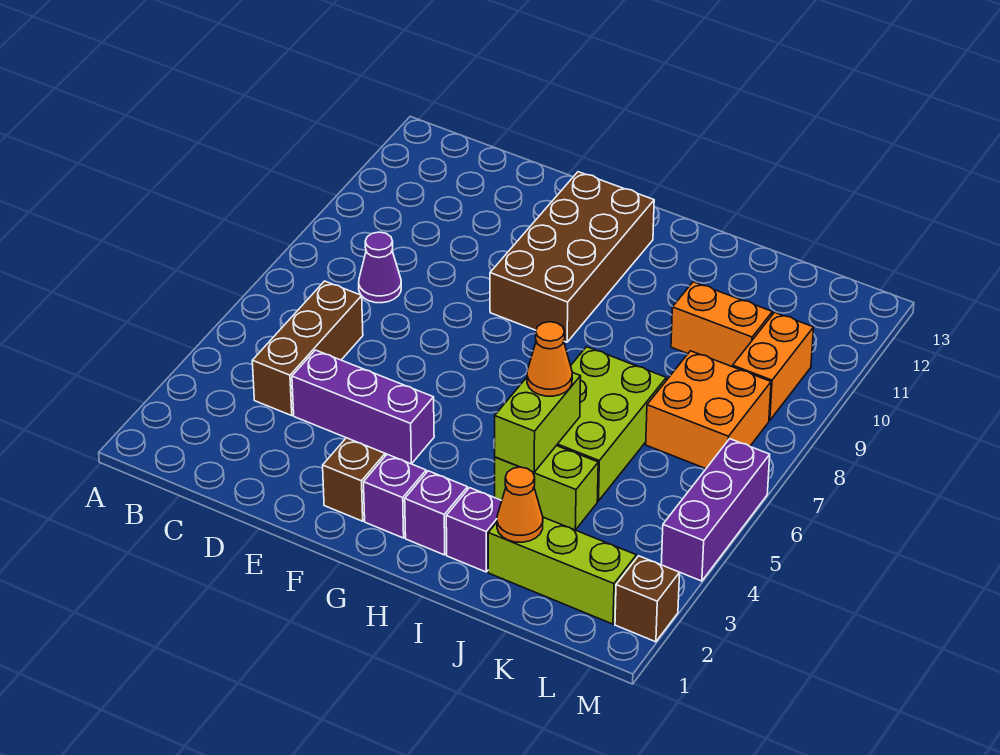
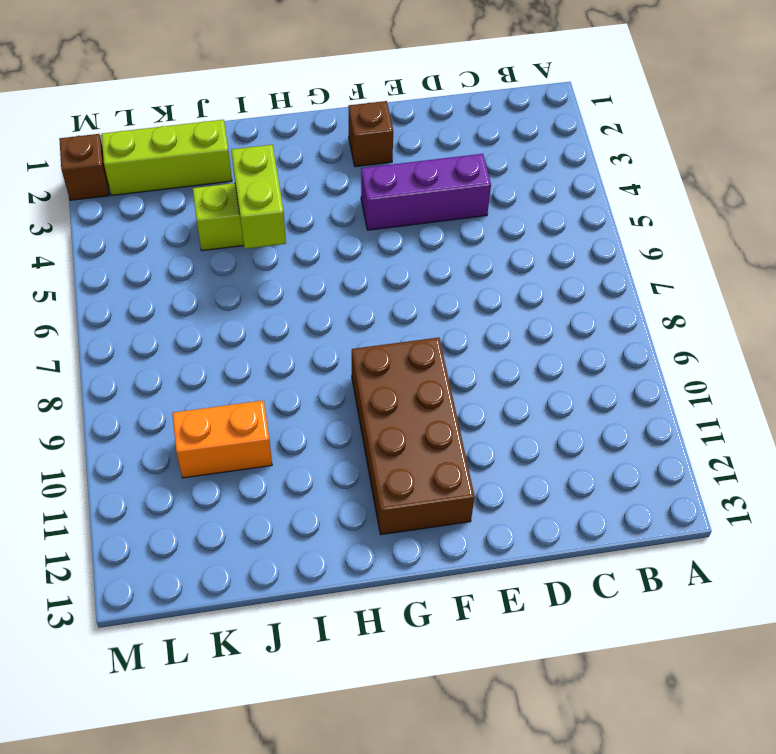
none -> brown brick C4:C6 level 1
none -> purple cone C8 level 1
none -> purple brick G2 level 1

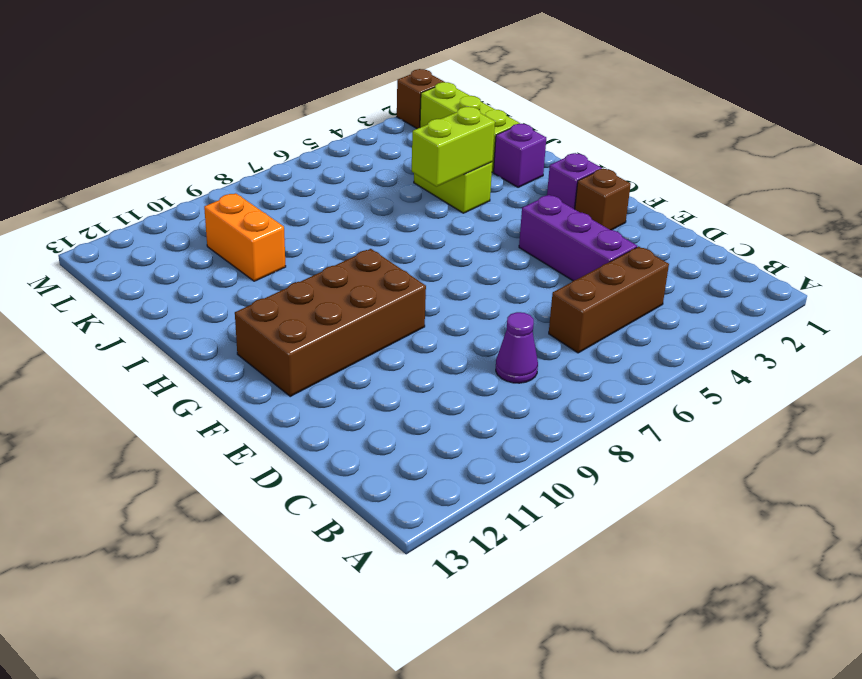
none -> purple brick H2 level 1
none -> lime brick I5:J7 level 1
none -> orange brick K7:L8 level 1

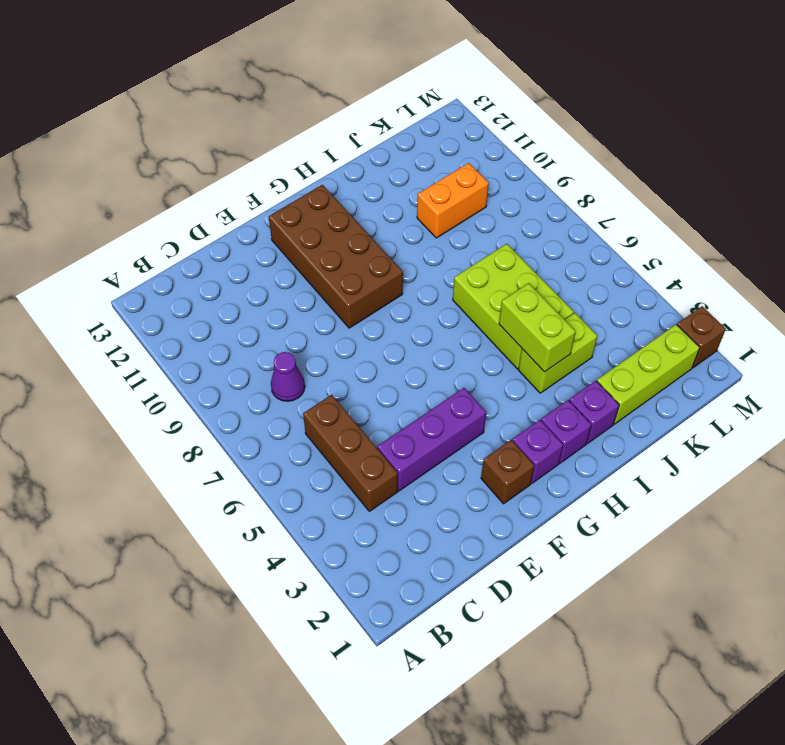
none -> orange brick K7:L8 level 1
none -> orange brick L9:L10 level 1
none -> purple brick M4:M6 level 1

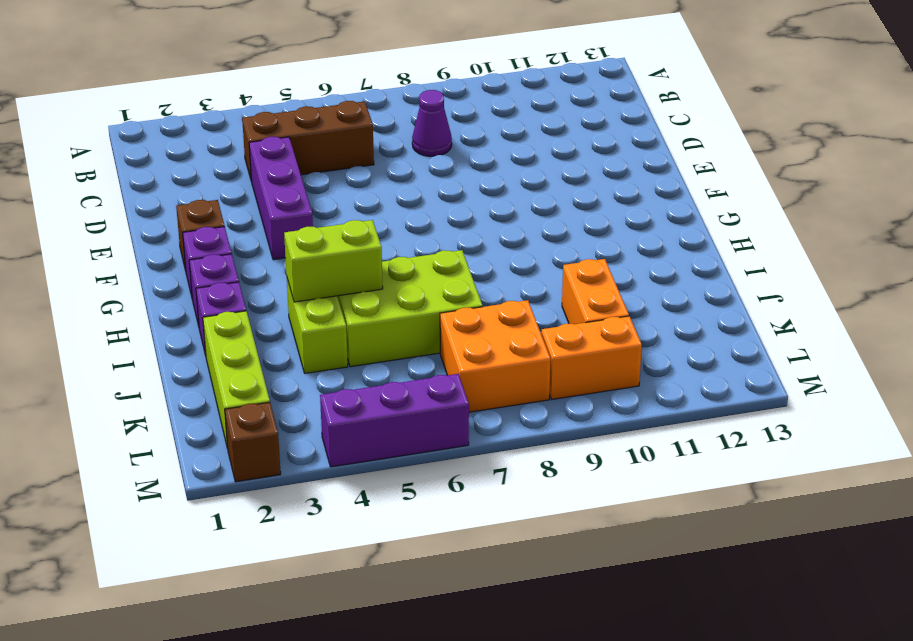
none -> brown brick F9:G12 level 1
none -> orange cone J2 level 2
none -> orange cone I5 level 3

